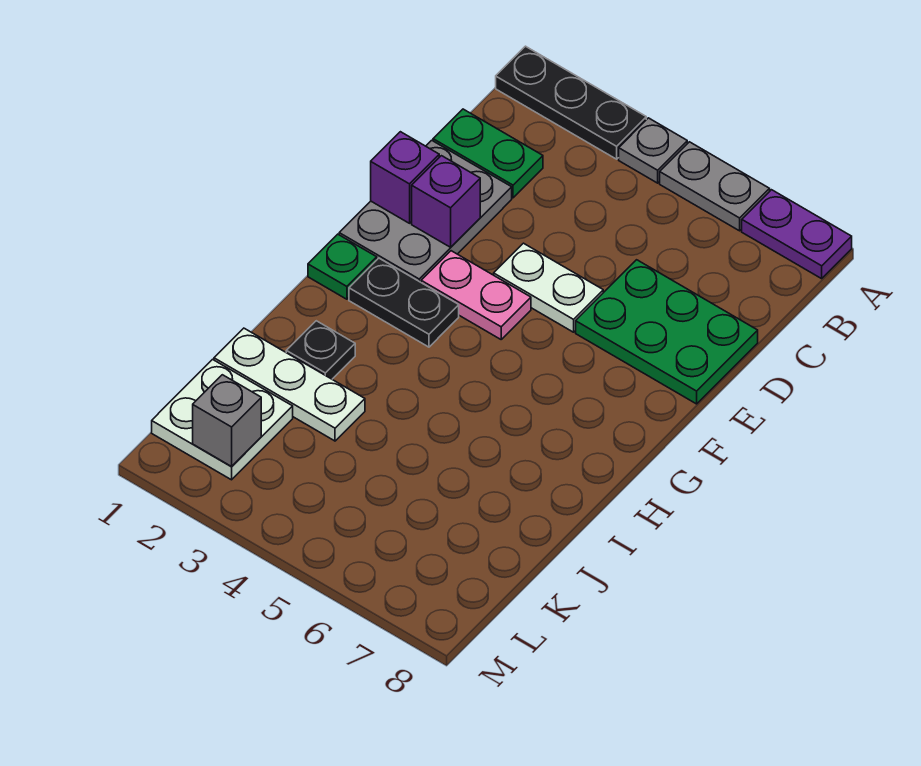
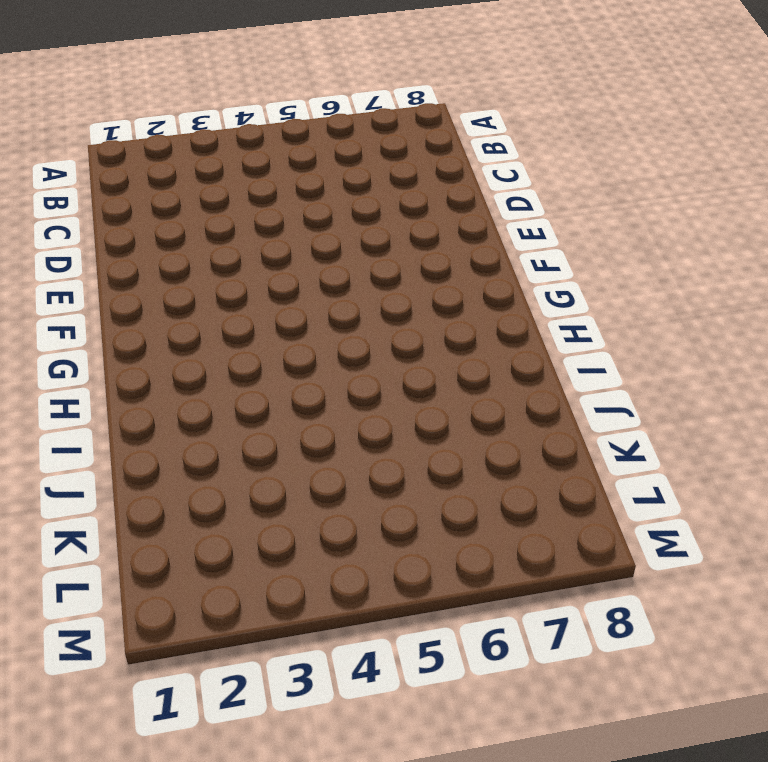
none -> black plate A1:A3 level 1
none -> grey plate A4 level 1
none -> grey plate A5:A6 level 1

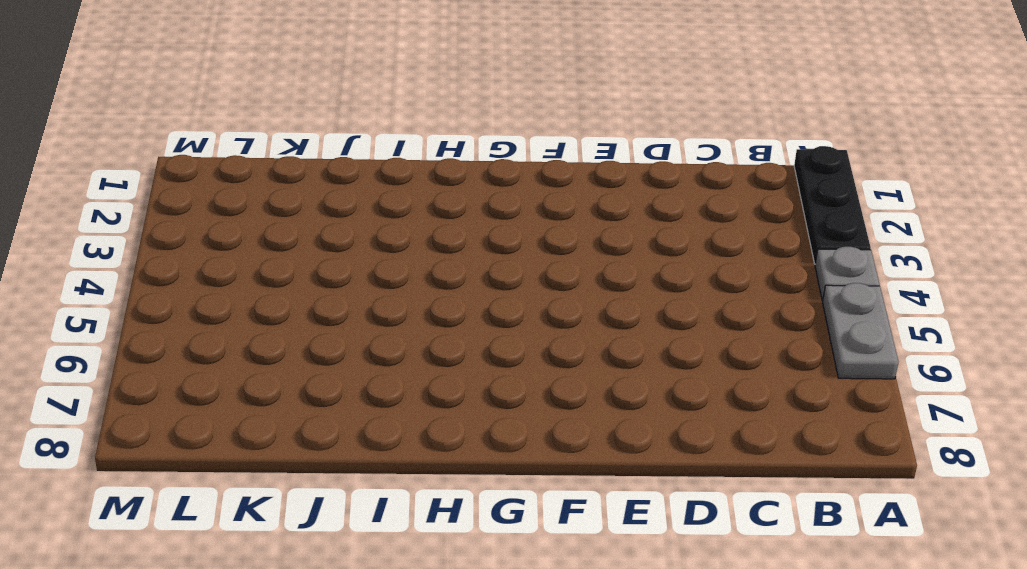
none -> purple plate A7:A8 level 1
none -> green plate C1:C2 level 1
none -> grey plate D1:F2 level 1

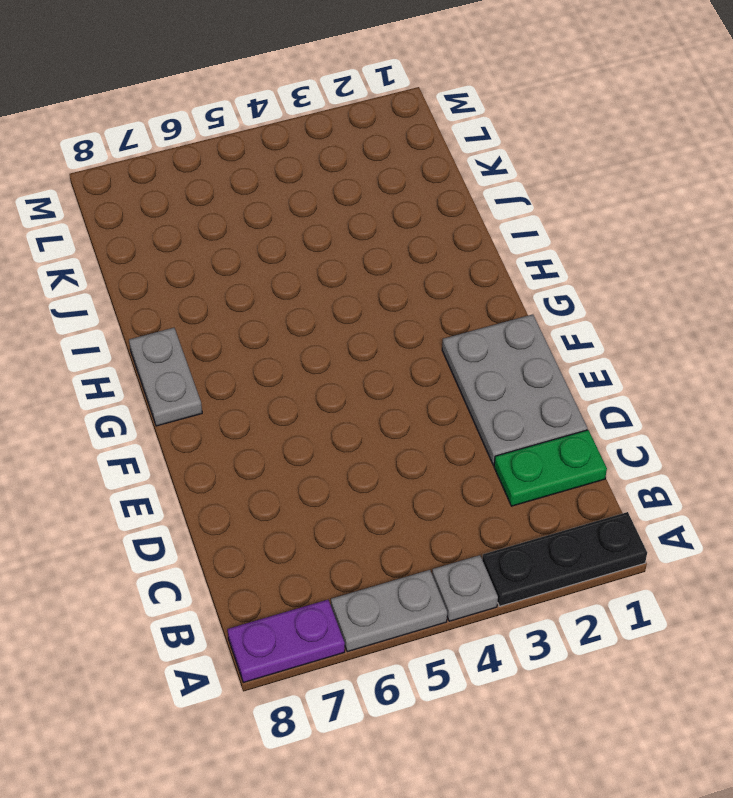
grey plate G8:H8 level 1 -> none
none -> green plate D6:E8 level 1
none -> white plate E4:E5 level 1
none -> pink plate F3:F4 level 1

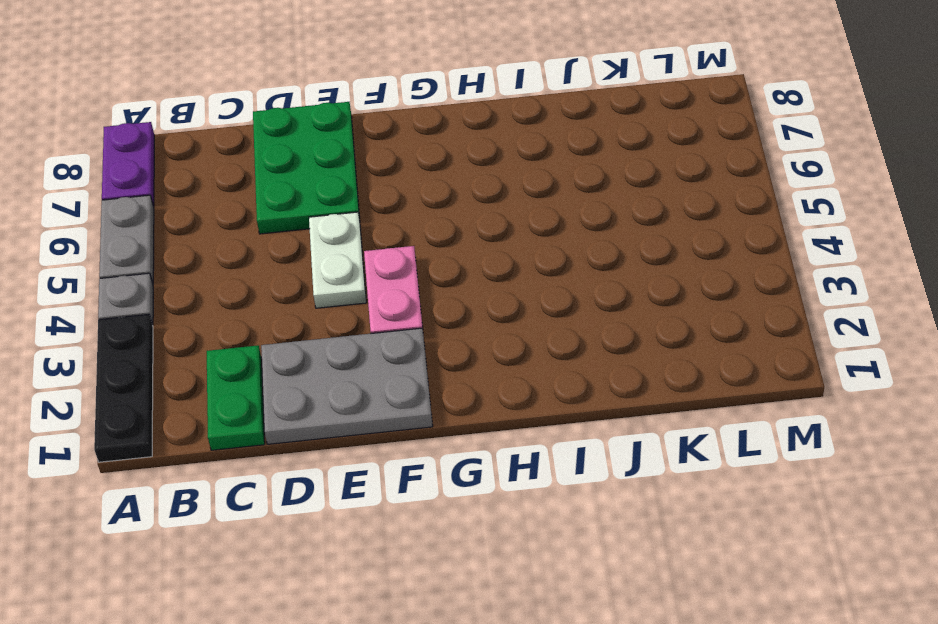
none -> green plate G1 level 1
none -> black plate G2:G3 level 1
none -> black plate I2 level 1

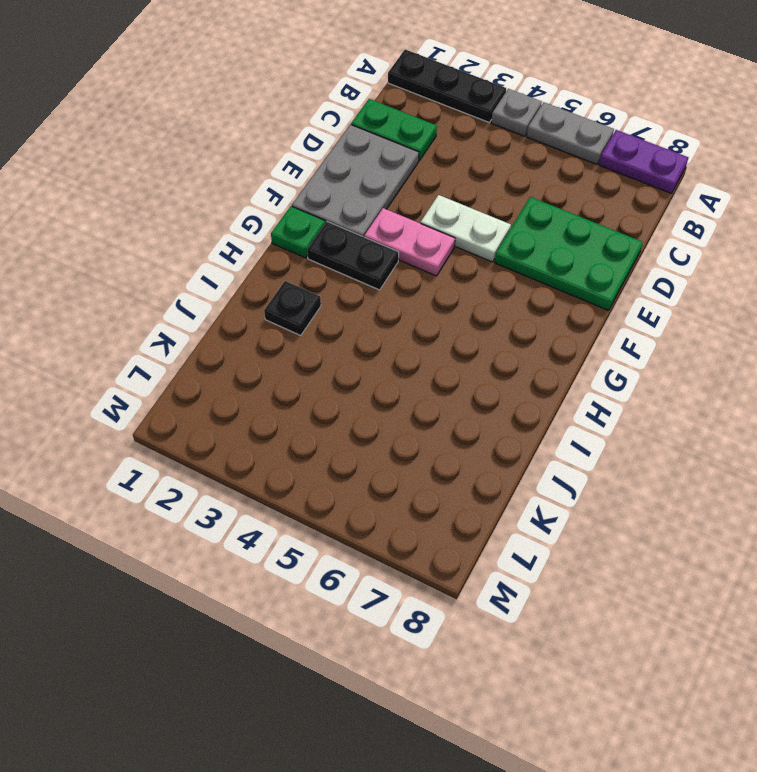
none -> white plate J1:J3 level 1
none -> white plate K1:L2 level 1
none -> purple brick E1 level 2

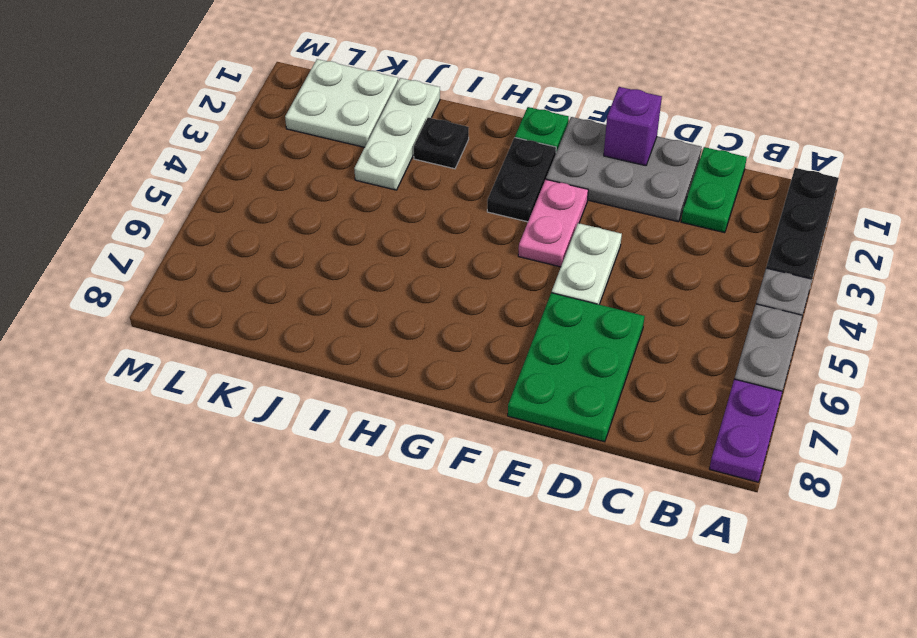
none -> purple brick E2 level 2
none -> grey brick L2 level 2

